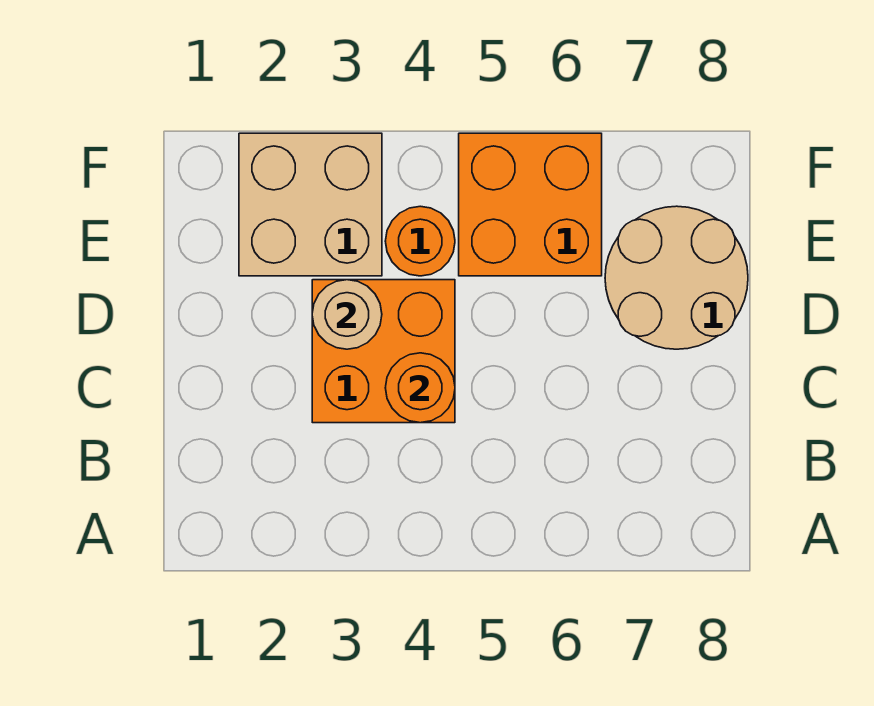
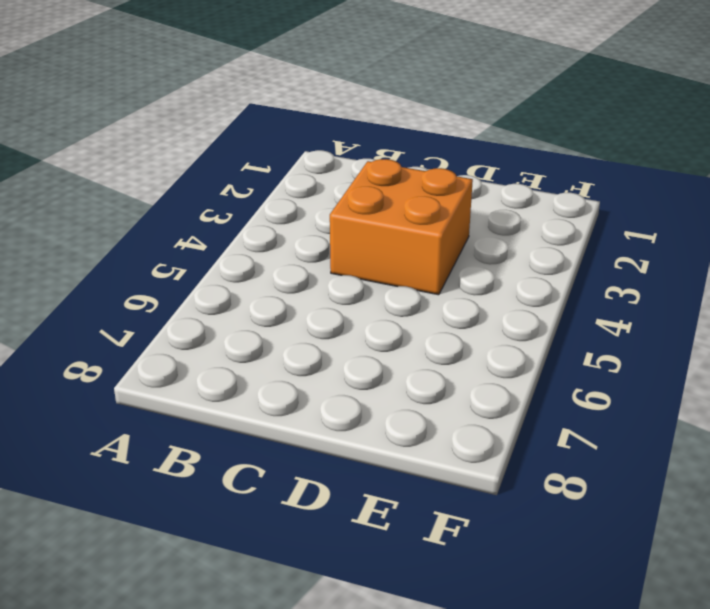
none -> tan round brick D7:E8 level 1
none -> tan brick E2:F3 level 1

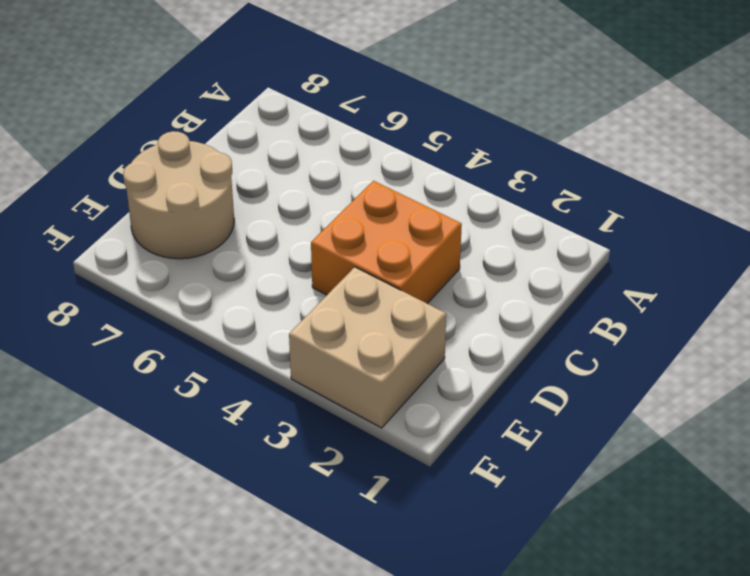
none -> orange round brick E4 level 1
none -> orange brick E5:F6 level 1

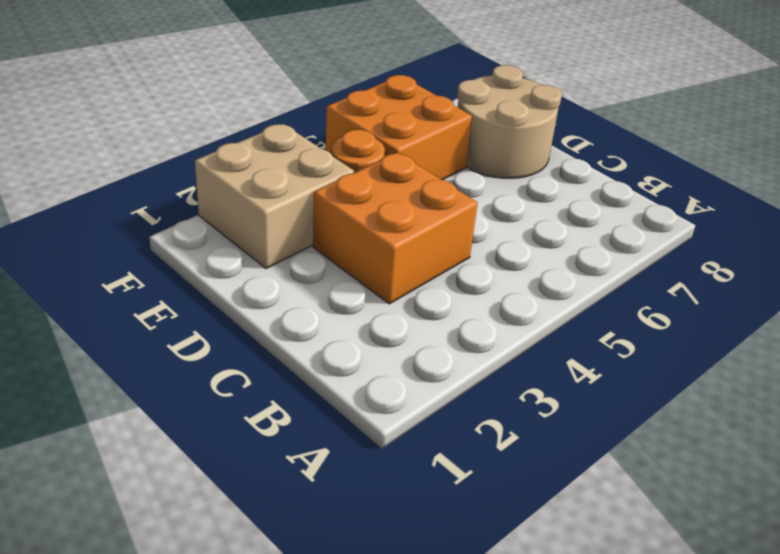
none -> orange round brick C4 level 2
none -> tan round brick D3 level 2

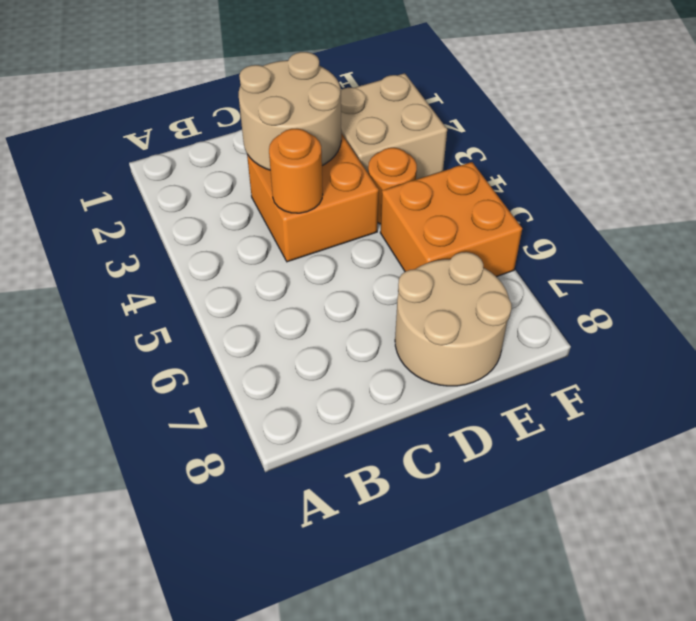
tan round brick C2:D3 level 2 -> tan round brick D3 level 2

